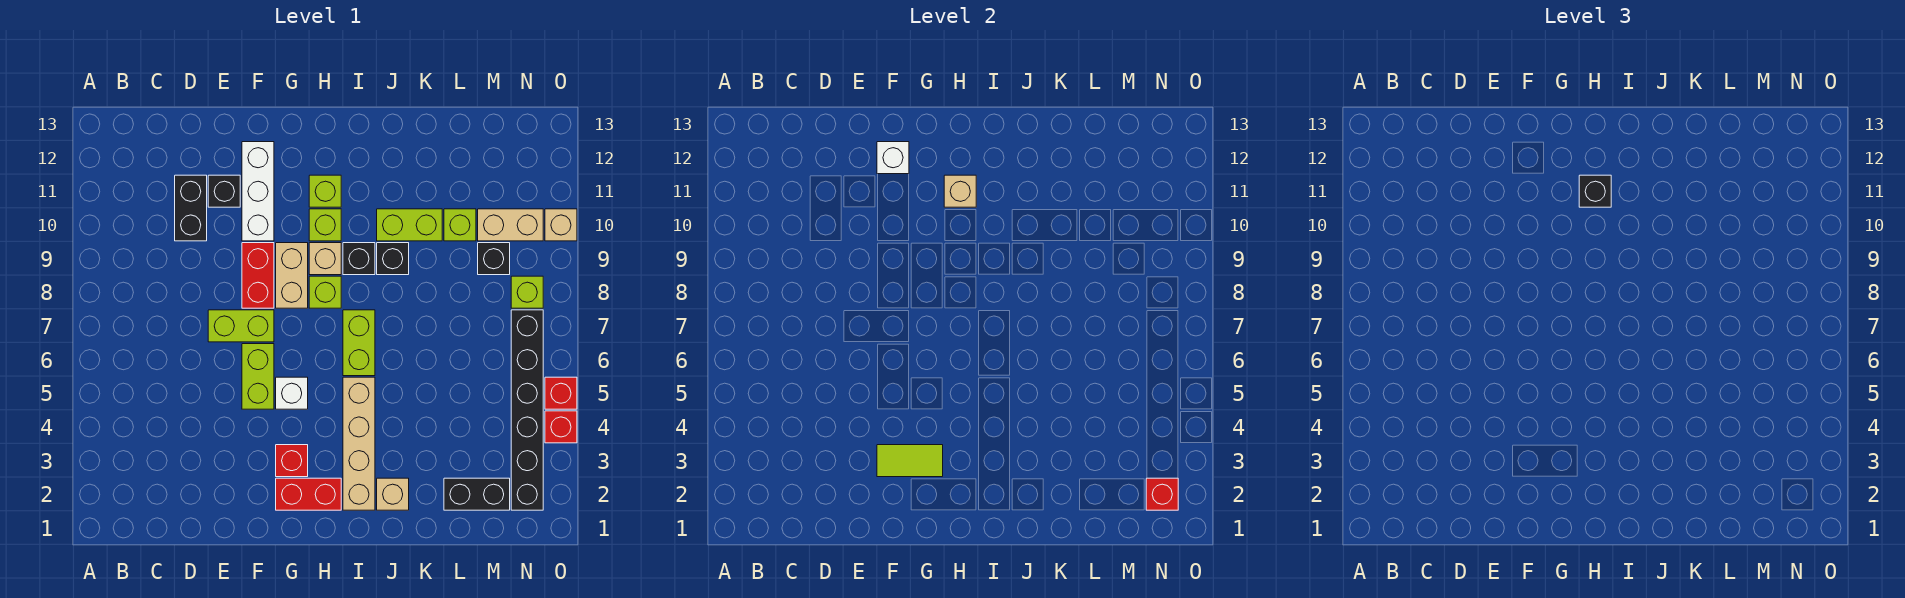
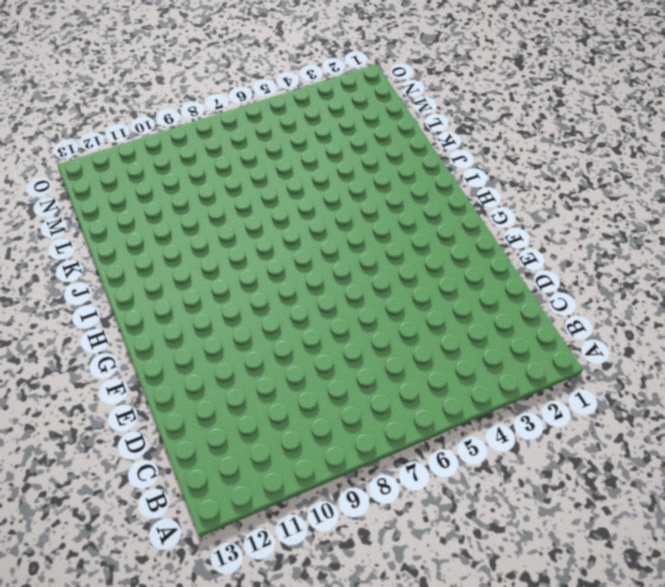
none -> black brick D10:D11 level 1
none -> lime brick E7:F7 level 1
none -> black brick E11 level 1
none -> lime brick F5:F6 level 1

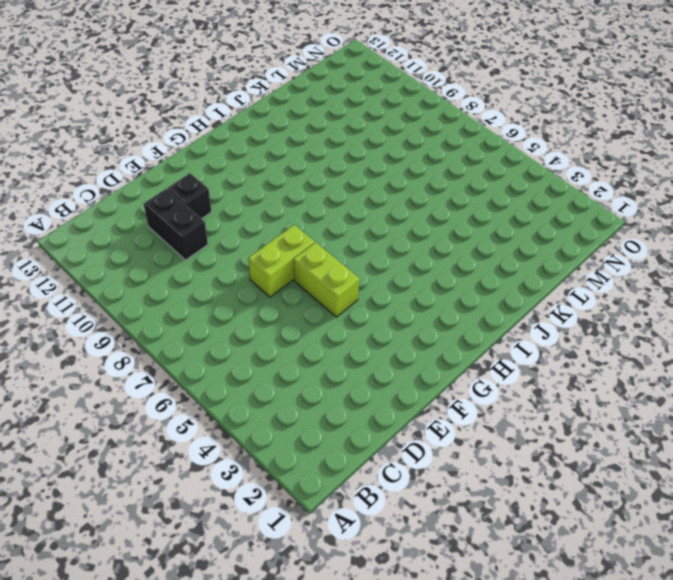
none -> red brick F8:F9 level 1
none -> white brick F10:F12 level 1
none -> red brick G2:H2 level 1
none -> red brick G3 level 1

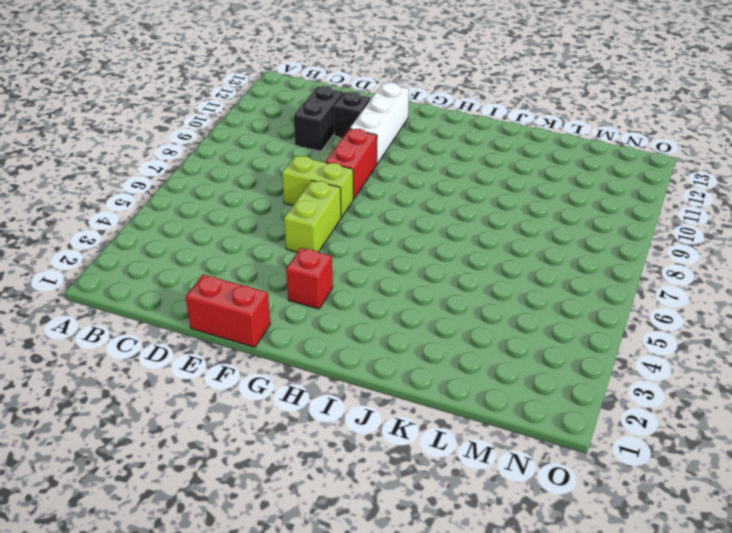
red brick E1:F1 level 1 -> red brick G2:H2 level 1
none -> white brick G5 level 1
none -> tan brick G8:G9 level 1
none -> lime brick H8 level 1
none -> tan brick H9 level 1

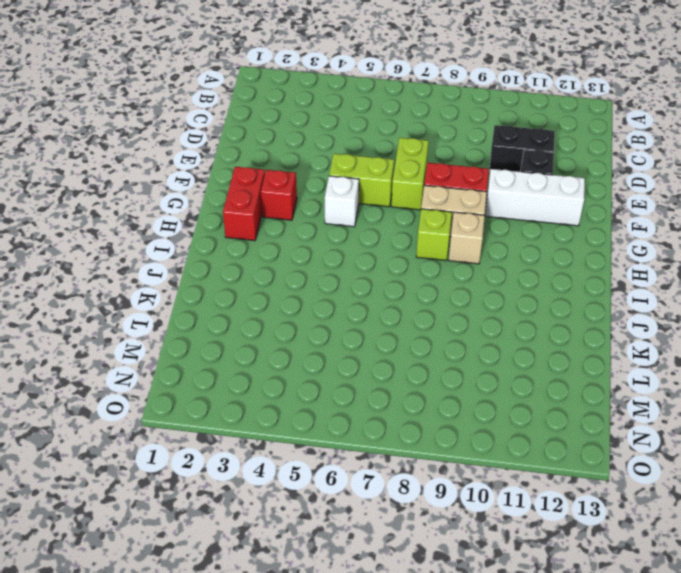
none -> lime brick H10 level 1
none -> lime brick H11 level 1
none -> tan brick I2:I5 level 1
none -> lime brick I6:I7 level 1

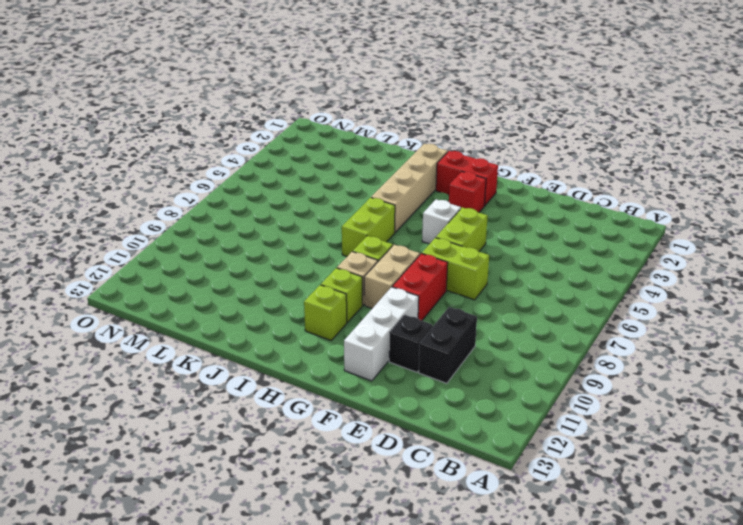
none -> black brick I9 level 1
none -> tan brick J2 level 1
none -> black brick J9 level 1
none -> lime brick J10:K10 level 1

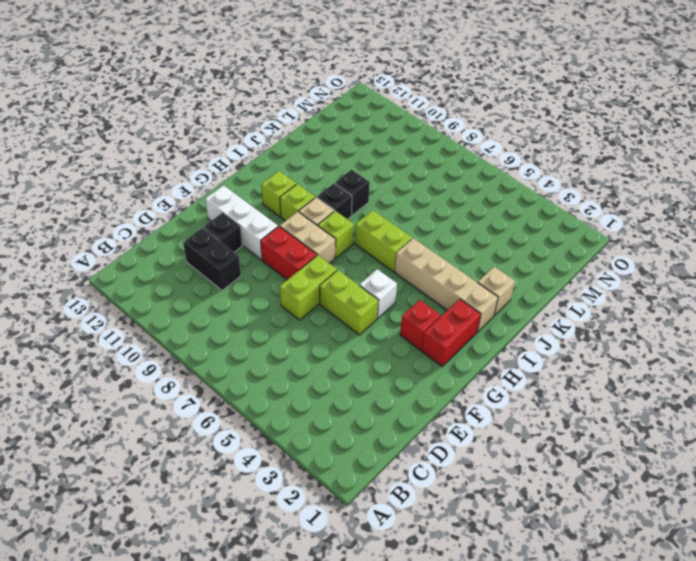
none -> lime brick J10:K10 level 1
none -> black brick L2:M2 level 1
none -> lime brick L10 level 1
none -> black brick M9 level 1

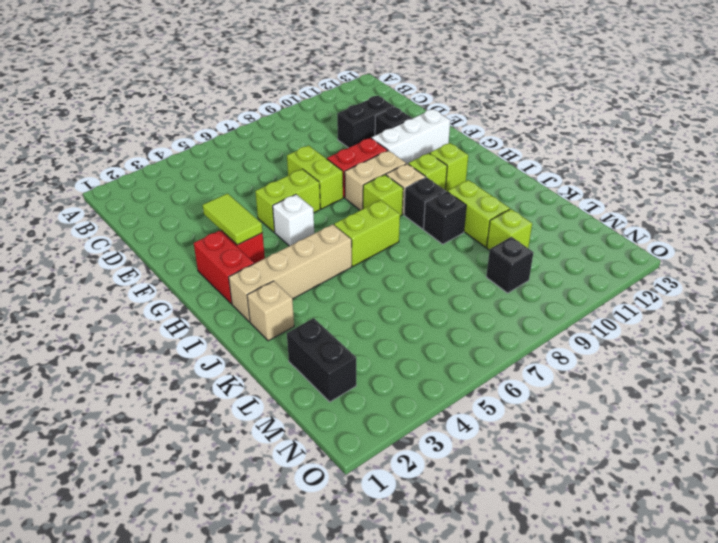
none -> tan brick M10:N10 level 1
none -> black brick N2:N7 level 1
none -> lime brick N8 level 1
none -> red brick O4 level 1

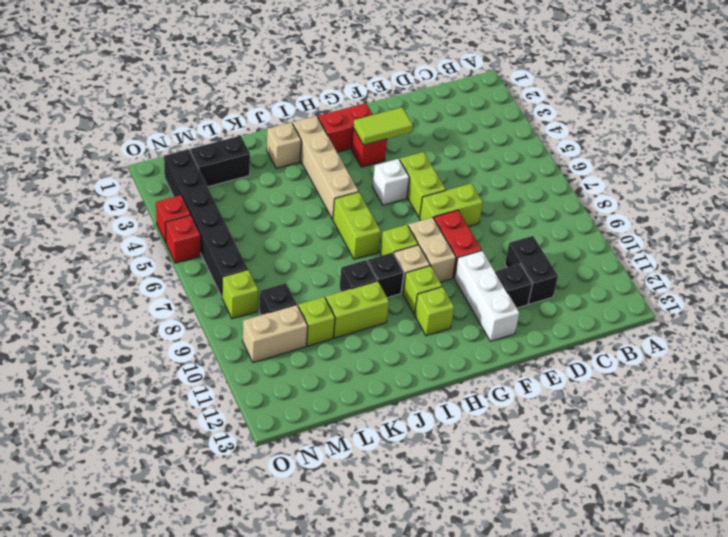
none -> tan brick O10 level 1
none -> white brick F12 level 2
none -> tan brick H11 level 2
none -> red brick N2 level 2

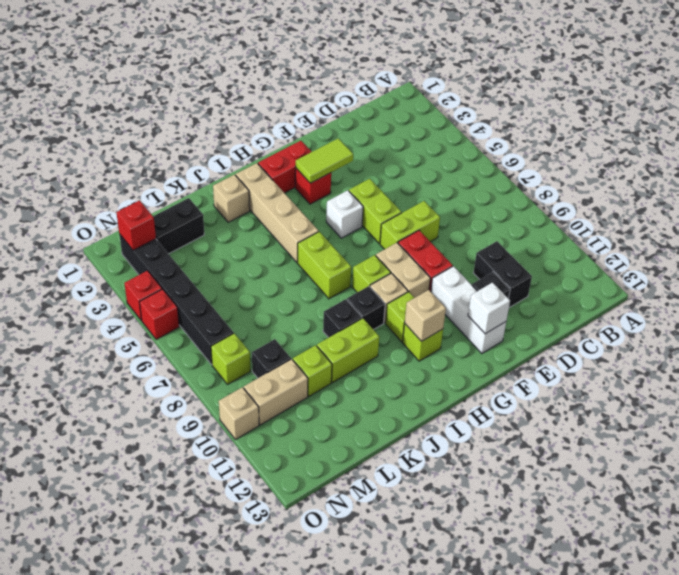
none -> black brick H11 level 3

